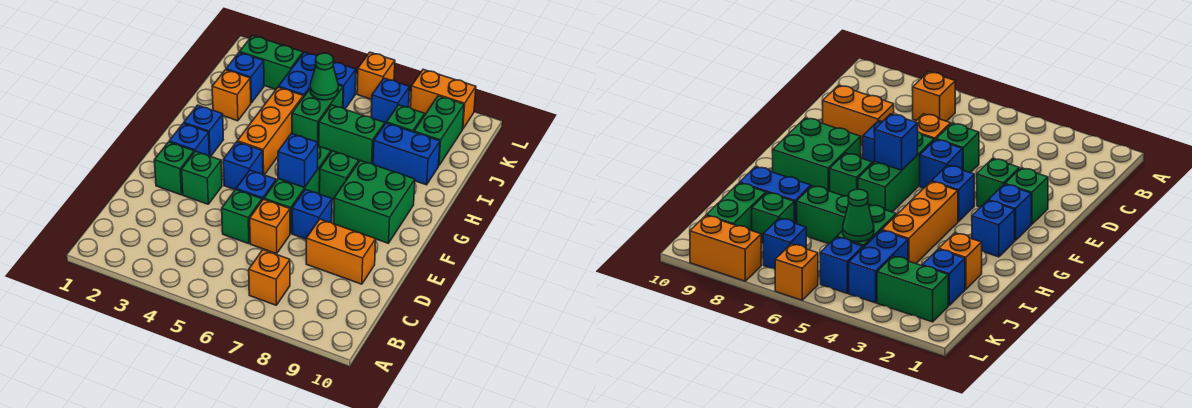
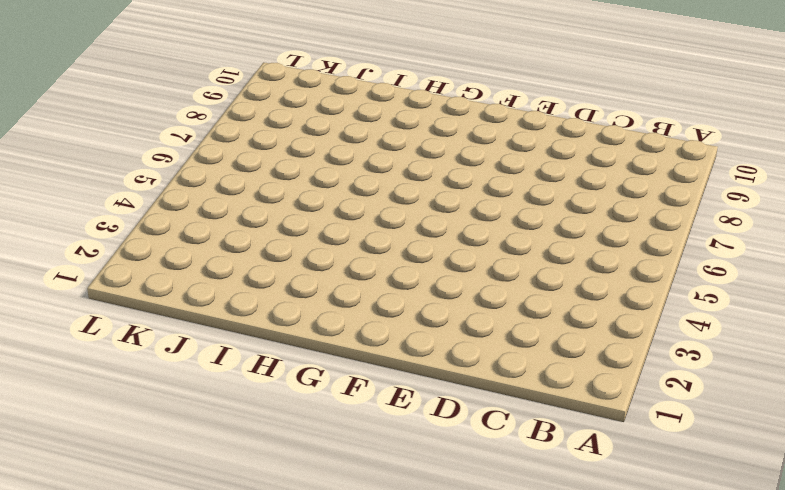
none -> orange brick B7 level 1
none -> green brick D5 level 1
none -> orange brick D6 level 1
none -> orange brick D8:D9 level 1

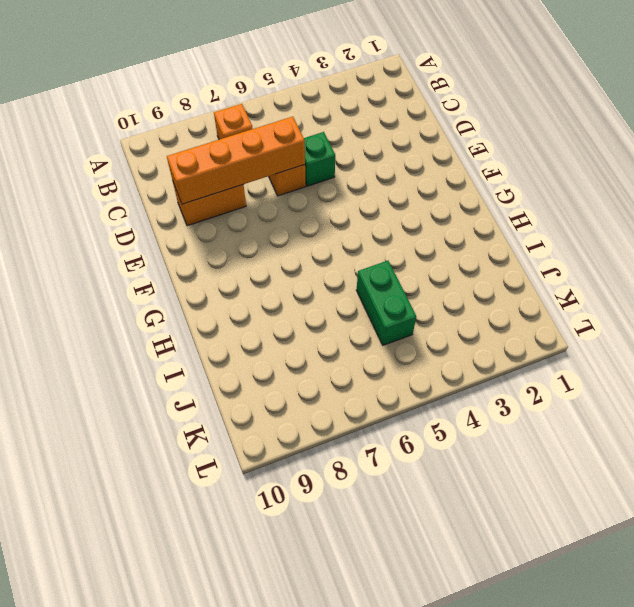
orange brick D6:D9 level 2 -> none
none -> green brick E2 level 1
none -> green brick E3 level 1
none -> blue brick E5 level 1
none -> green brick E6:G6 level 1

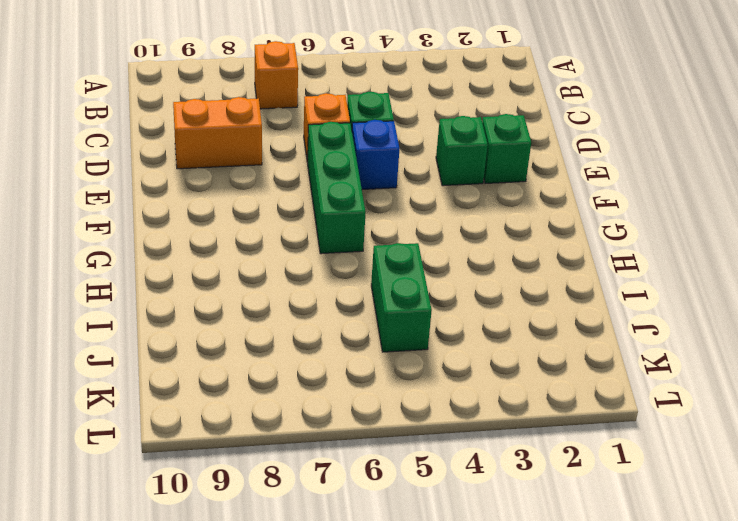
none -> blue brick E7 level 1
none -> blue brick F2 level 1
none -> blue brick F4 level 1
none -> green brick F8:G9 level 1

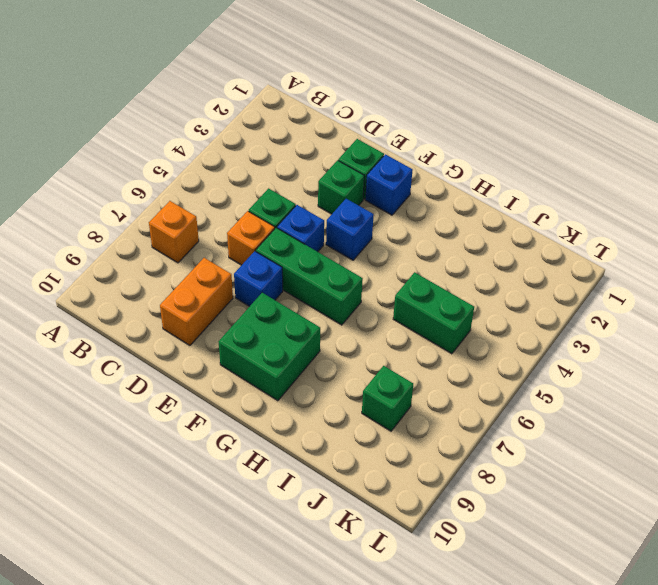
none -> blue brick G2 level 1
none -> orange brick G4:I4 level 1
none -> green brick G7 level 1
none -> orange brick I2 level 1

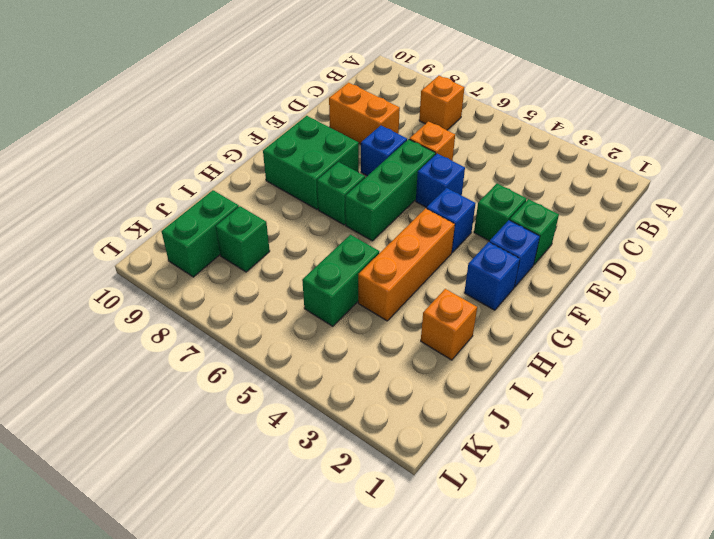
none -> green brick D5 level 1
none -> green brick I6:I7 level 1
none -> blue brick I8:I9 level 1
none -> blue brick J2 level 1

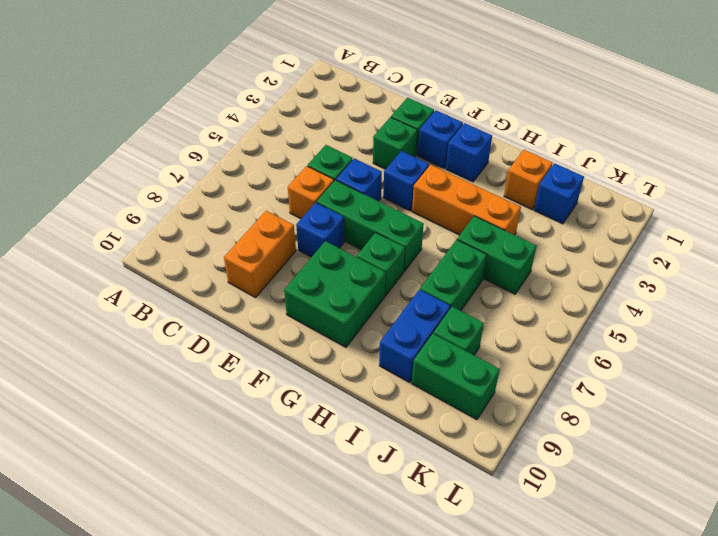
none -> orange brick B7 level 1
none -> blue brick J4:K4 level 1
none -> green brick K2:K3 level 1
none -> blue brick K5 level 1

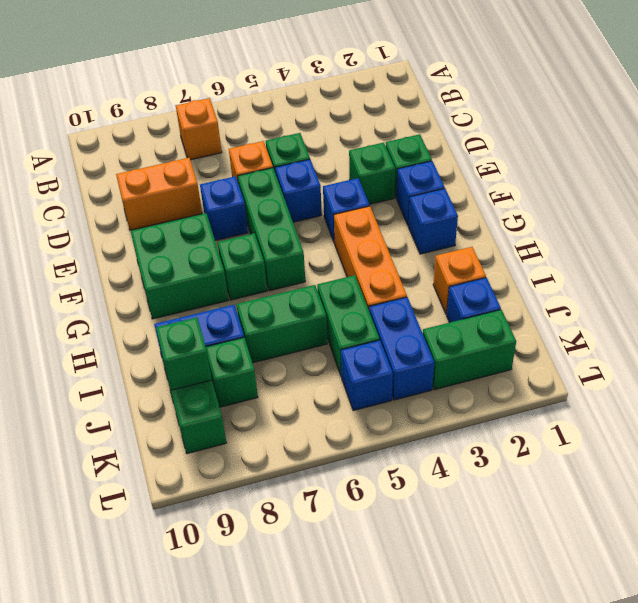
green brick J9 level 2 -> none
none -> blue brick K7 level 1
none -> orange brick L6 level 1
none -> orange brick L8:L9 level 1
none -> blue brick F6 level 2

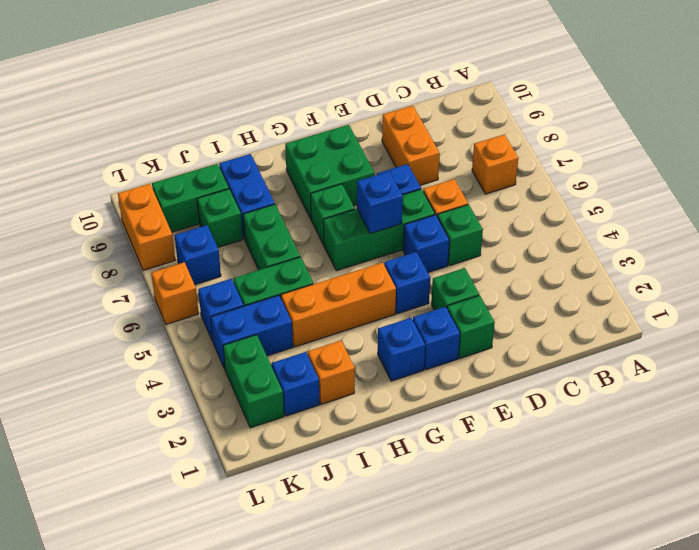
none -> green cone J5 level 2

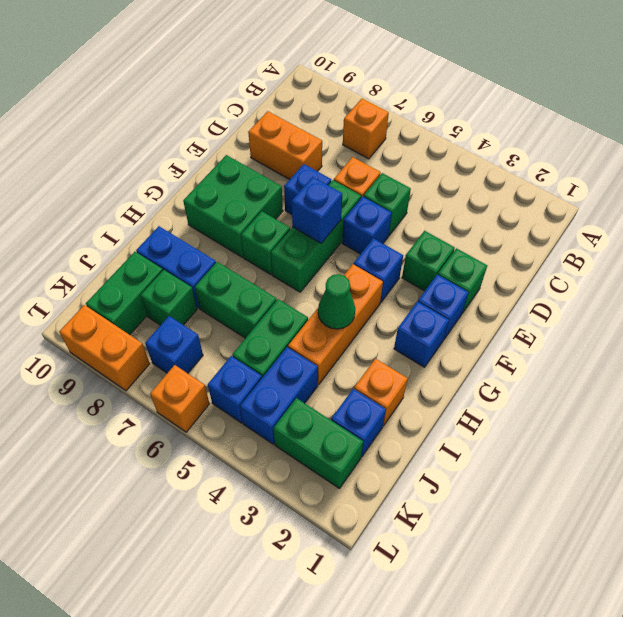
green cone H4 level 2 -> green cone J5 level 2

